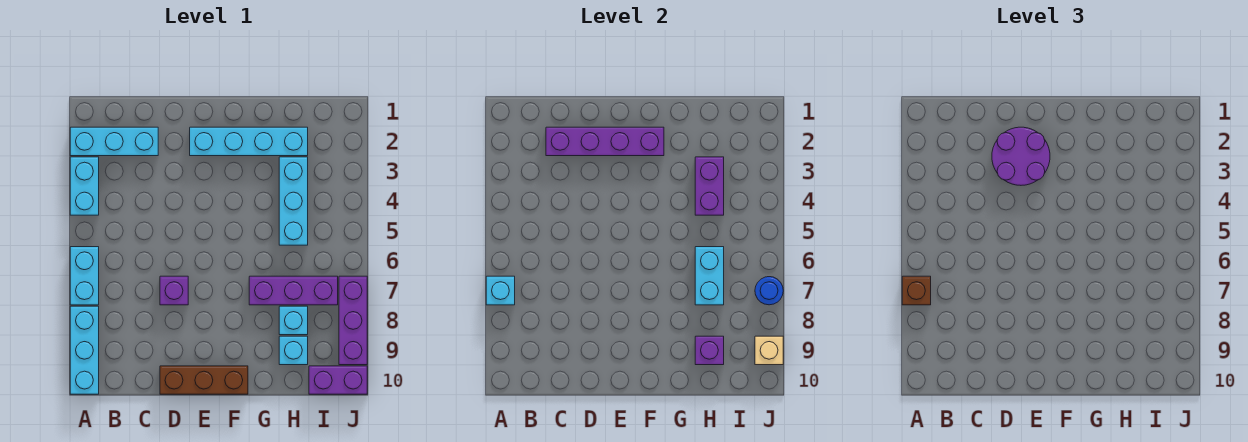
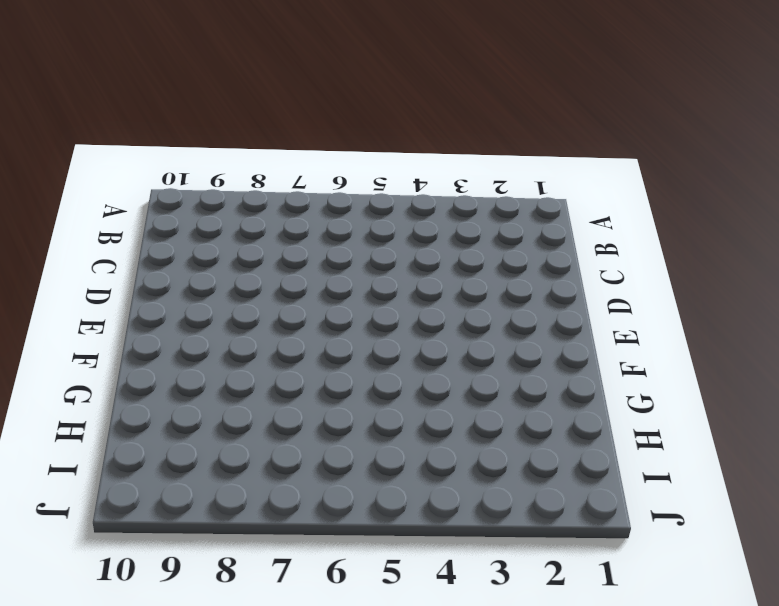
none -> cyan brick A2:C2 level 1
none -> cyan brick A3:A4 level 1
none -> cyan brick A6:A7 level 1

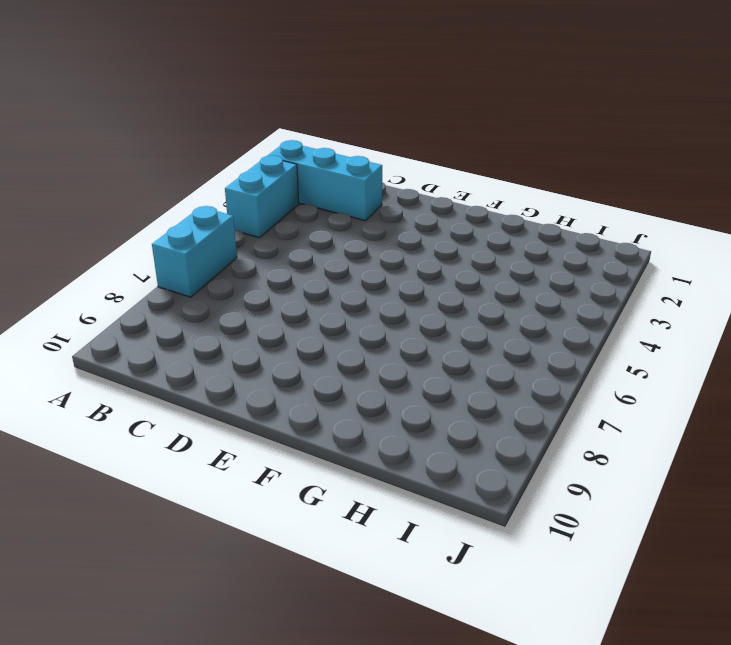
none -> cyan brick A8:A10 level 1
none -> purple brick D7 level 1
none -> brown brick D10:F10 level 1

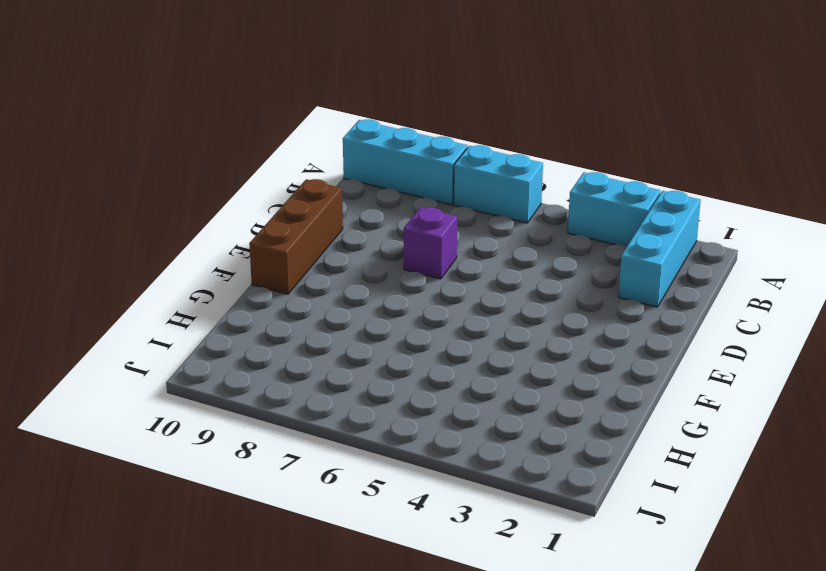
none -> cyan brick E2:H2 level 1
none -> purple brick G7:I7 level 1
none -> cyan brick H3:H5 level 1

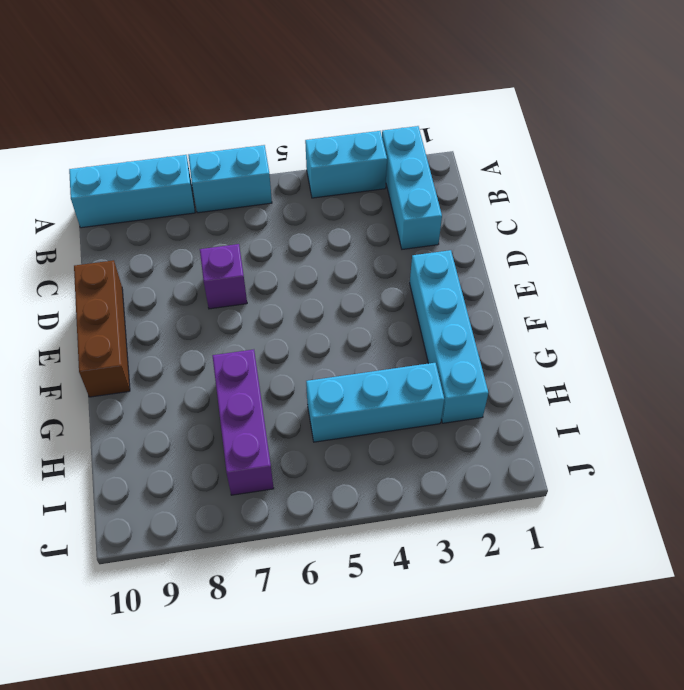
none -> cyan brick H8 level 1
none -> cyan brick H9 level 1
none -> purple brick I10:J10 level 1

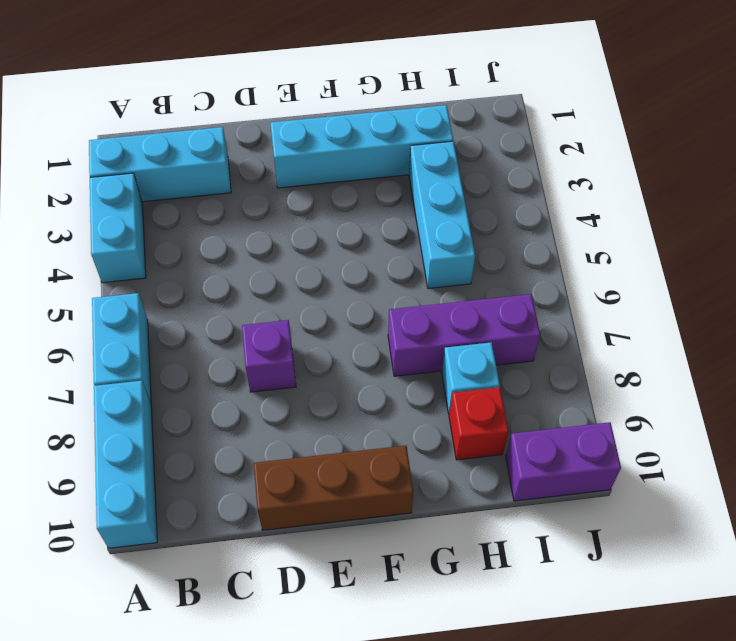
red brick H9 level 1 -> cyan brick H9 level 1
none -> purple brick J7:J9 level 1
none -> cyan brick A7 level 2
none -> purple brick C2:F2 level 2

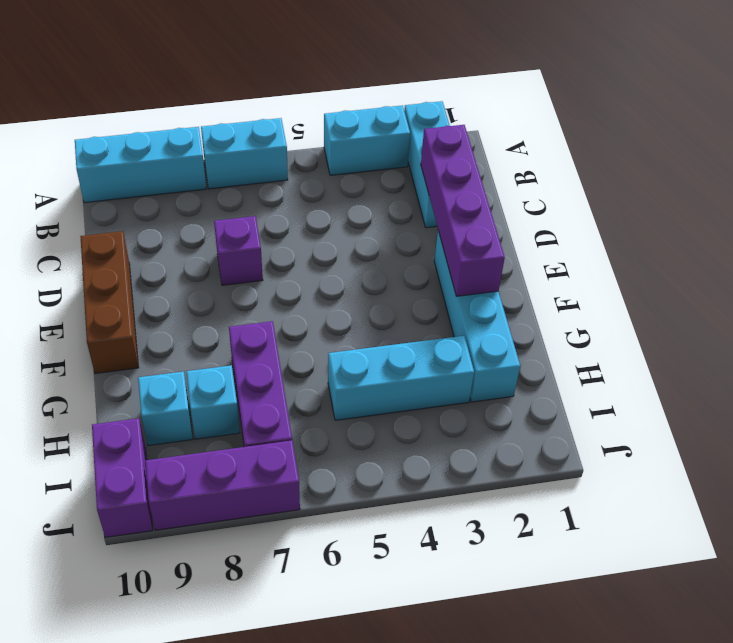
none -> cyan brick A7 level 2
none -> purple brick H3:H4 level 2
none -> cyan brick H6:H7 level 2

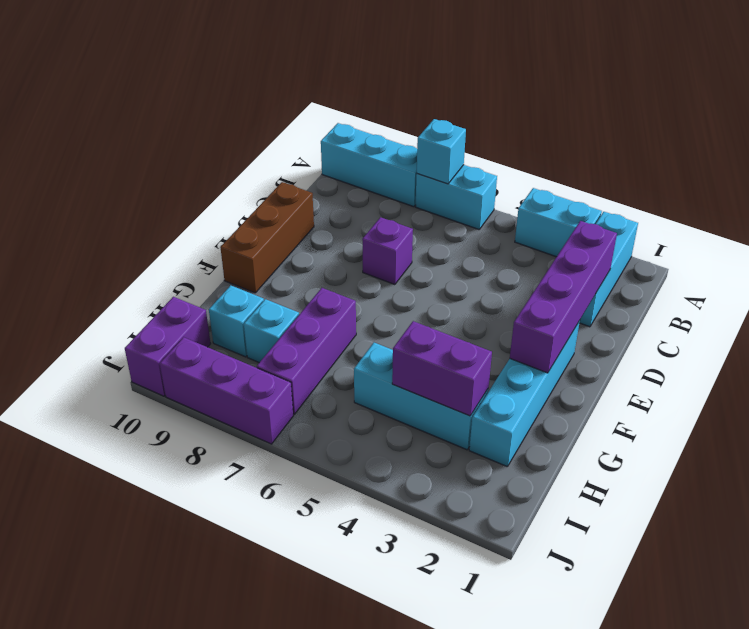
none -> cyan brick H6:H7 level 2
none -> purple brick H9 level 2
none -> blue round brick J7 level 2

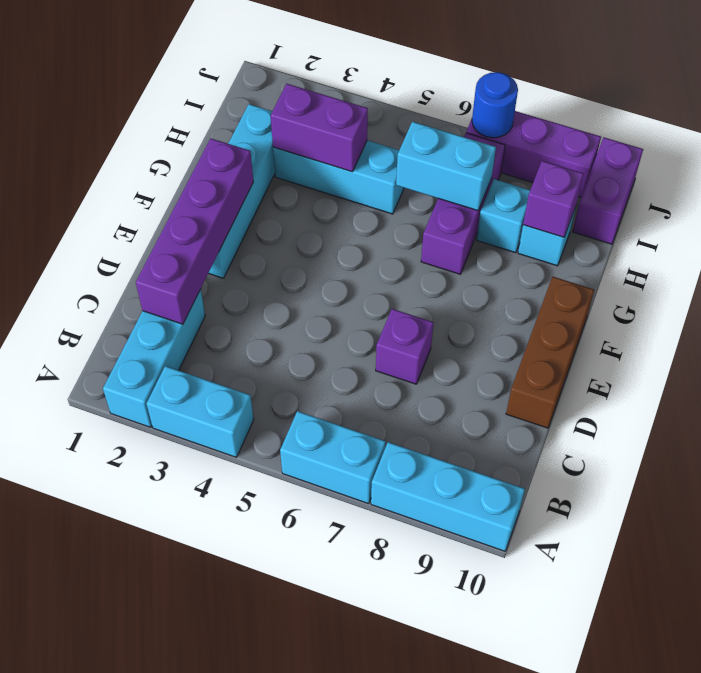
none -> cyan brick A7 level 2
none -> tan brick J9 level 2
none -> brown brick A7 level 3

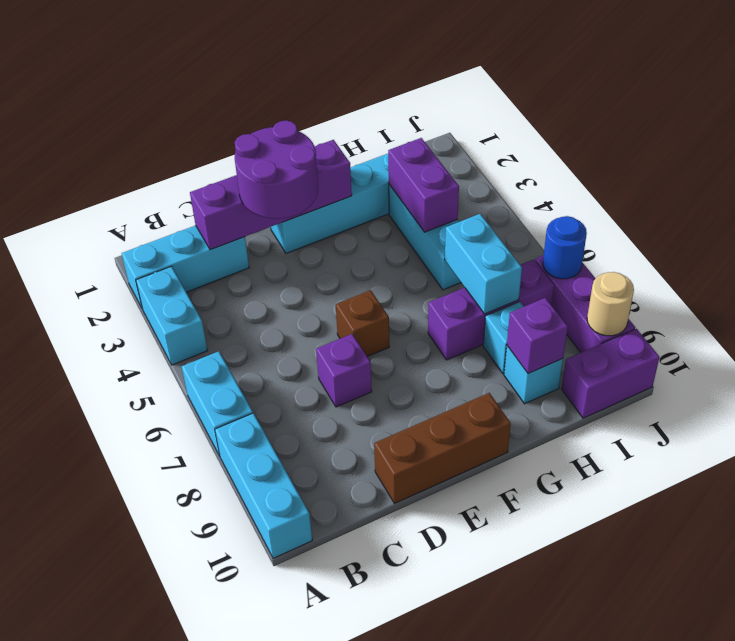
brown brick E6 level 1 -> brown brick A7 level 3
tan round brick J9 level 2 -> tan brick J9 level 2
none -> cyan brick A7 level 2

